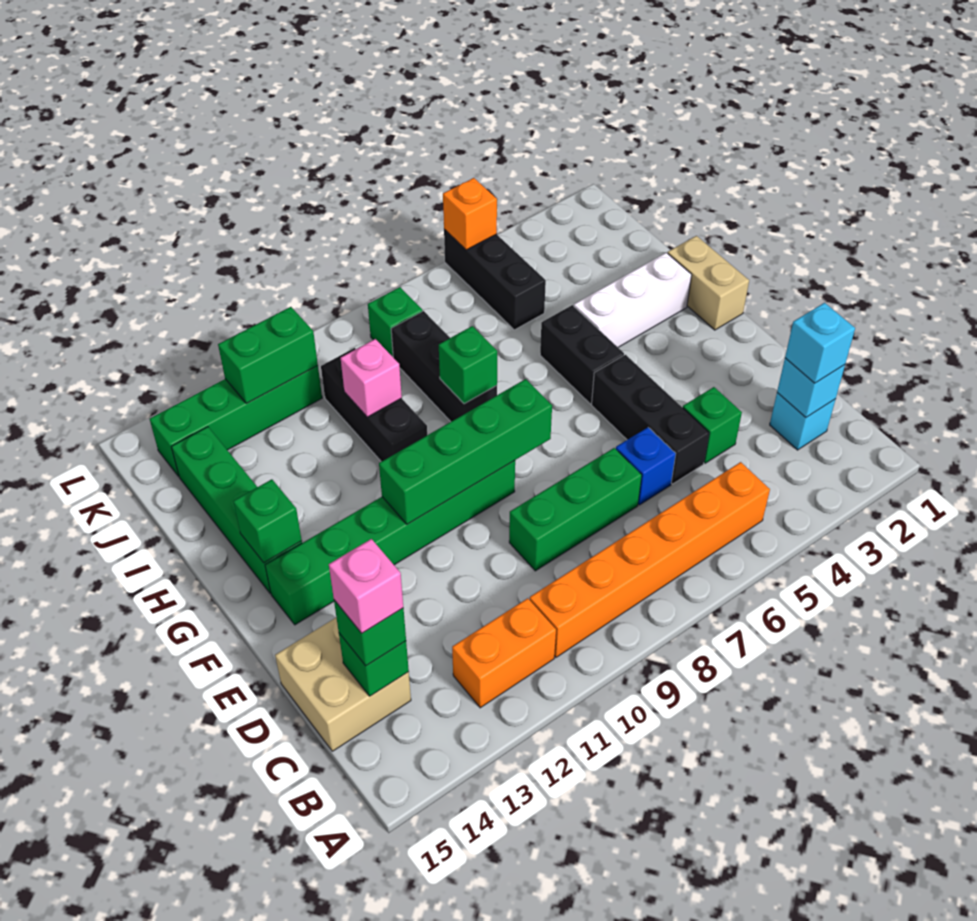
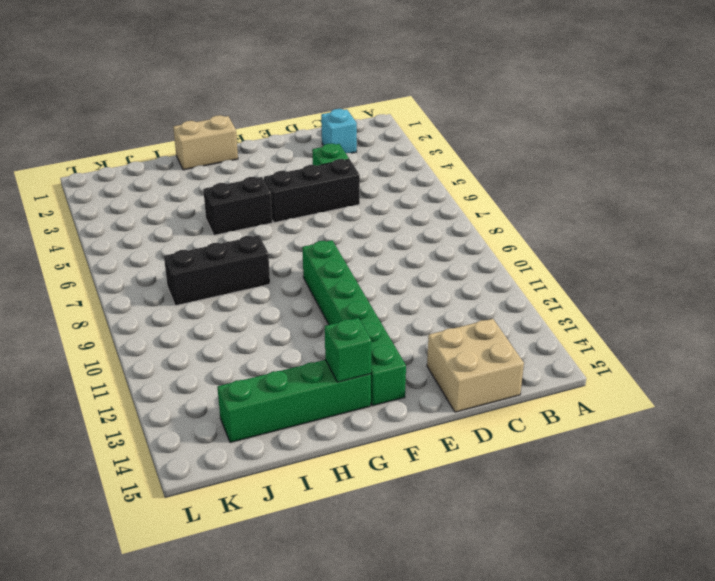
none -> orange brick B5:B10 level 1
none -> orange brick B11:B12 level 1
none -> blue brick D6 level 1

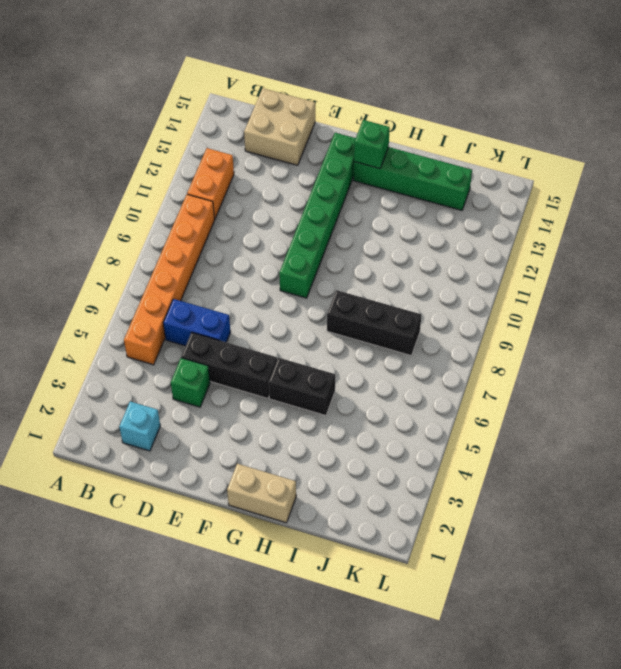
blue brick C6:D6 level 1 -> blue brick D6 level 1
none -> green brick D7:D9 level 1
none -> white brick H2:H4 level 1
none -> black brick H10:J10 level 1

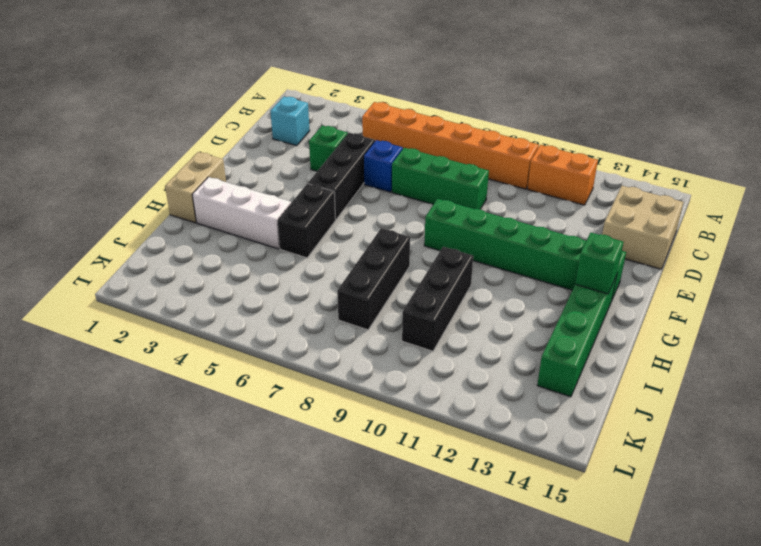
none -> black brick J5:L5 level 1
none -> green brick K8 level 1
none -> green brick K11:K14 level 1

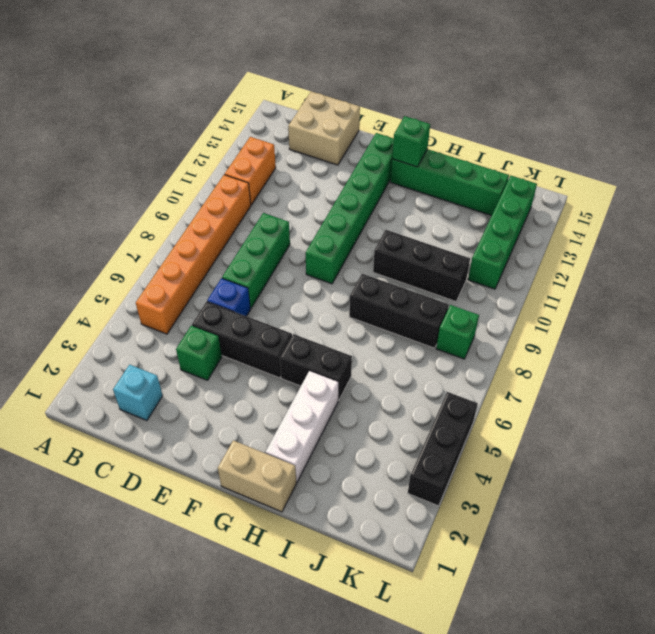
black brick L3:L5 level 1 -> black brick J5:L5 level 1
none -> cyan brick C2 level 2
none -> green brick C14 level 2
none -> green brick F8:F11 level 2

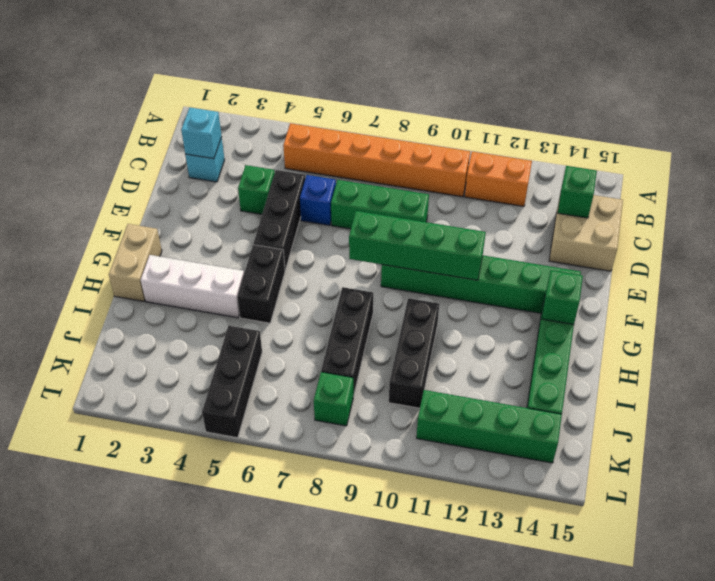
none -> green brick H8 level 2
none -> pink brick I10 level 2
none -> green brick K11:K12 level 2

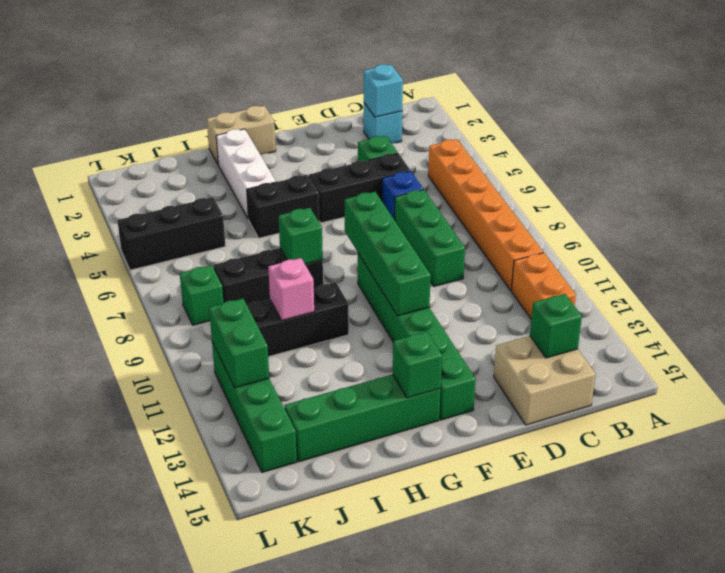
none -> orange brick L5 level 2
none -> cyan brick C2 level 3
none -> green brick C14 level 3

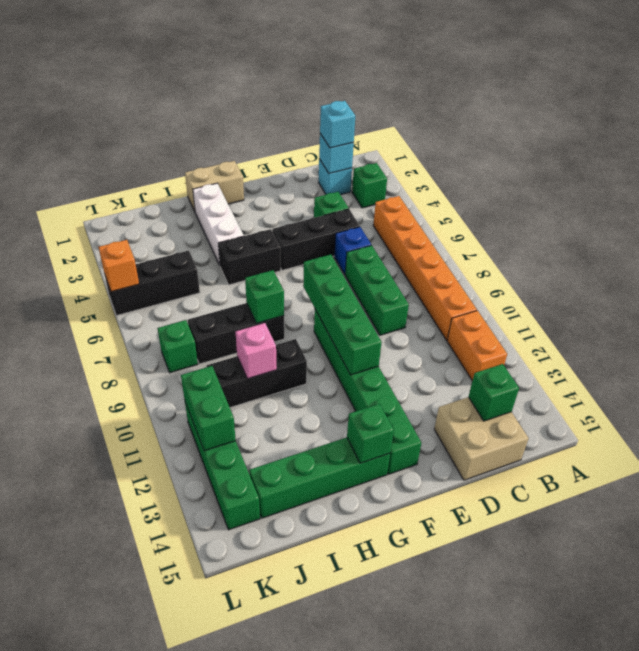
green brick B3 level 1 -> green brick C14 level 3
none -> pink brick C14 level 4

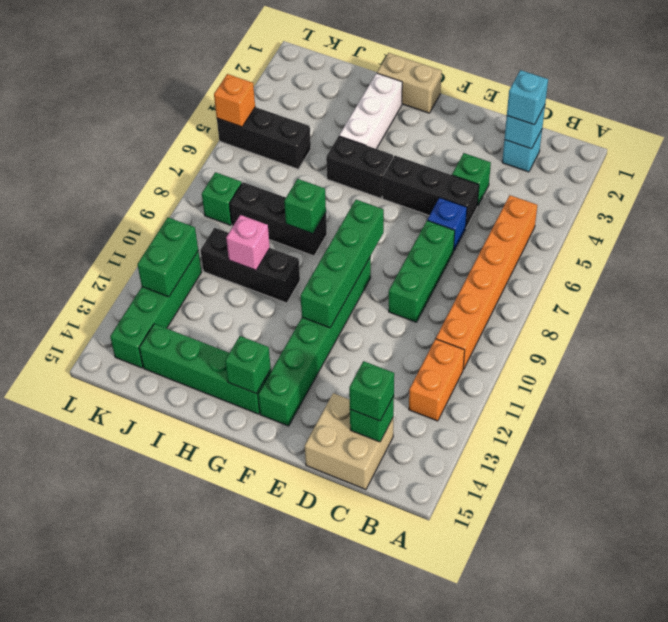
none -> pink brick C14 level 4

